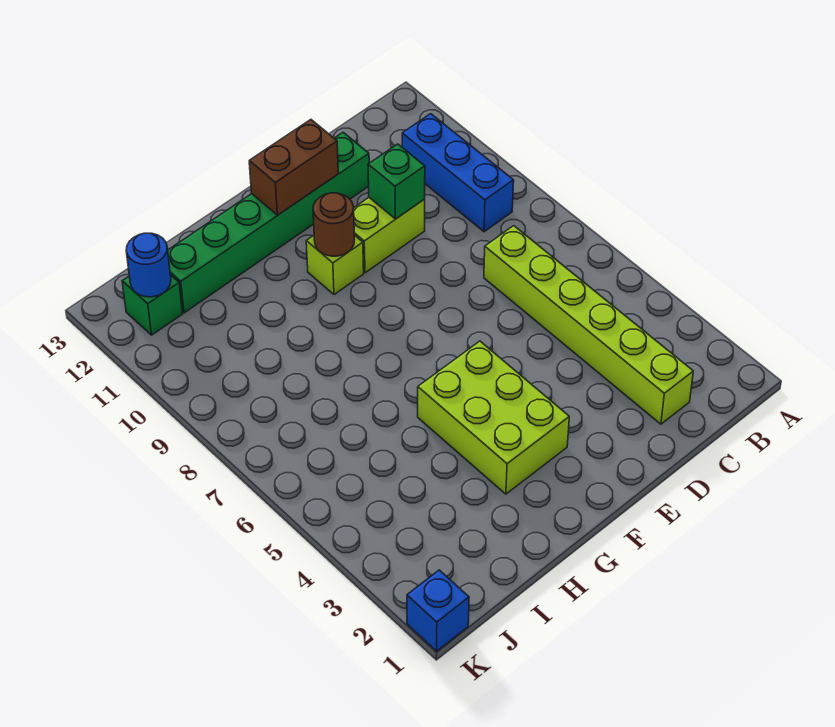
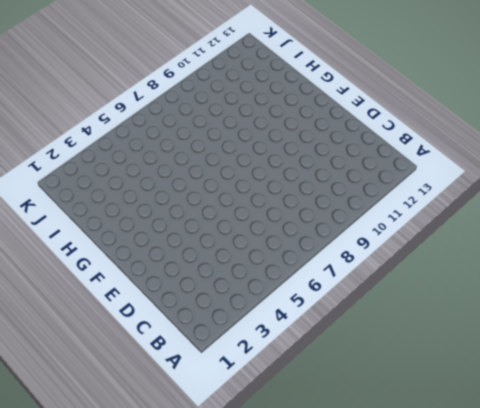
none -> blue brick B9:B11 level 1
none -> lime brick C2:C7 level 1
none -> lime brick D10:E10 level 1

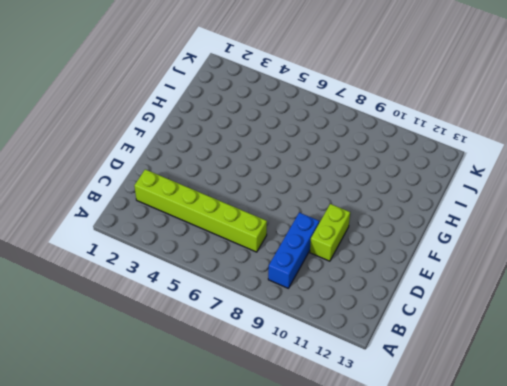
blue brick B9:D9 level 1 -> blue brick B9:B11 level 1
none -> green brick D12:I12 level 1
none -> lime brick F3:G5 level 1
none -> lime brick F10 level 1

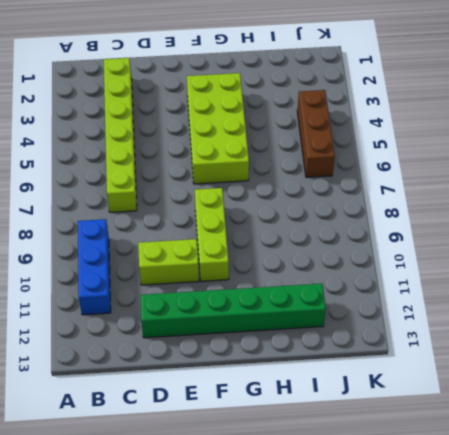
lime brick F3:G6 level 1 -> lime brick F3:G5 level 1
lime brick F8:F10 level 1 -> lime brick F10 level 1
brown brick J4:J6 level 1 -> none
none -> green brick J12 level 1
none -> blue brick K1 level 1
none -> green brick D10 level 2

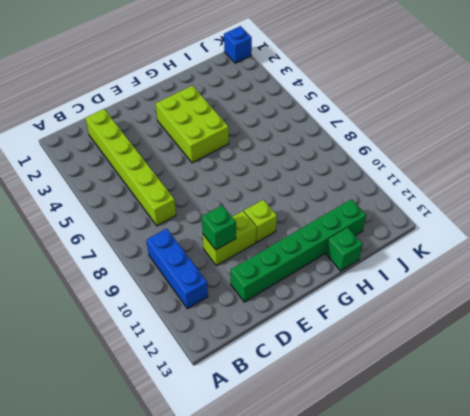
green brick H13 level 1 -> green brick J12 level 1
none -> brown brick E12:F12 level 2
none -> brown round brick F10 level 2
none -> blue round brick J12 level 2

